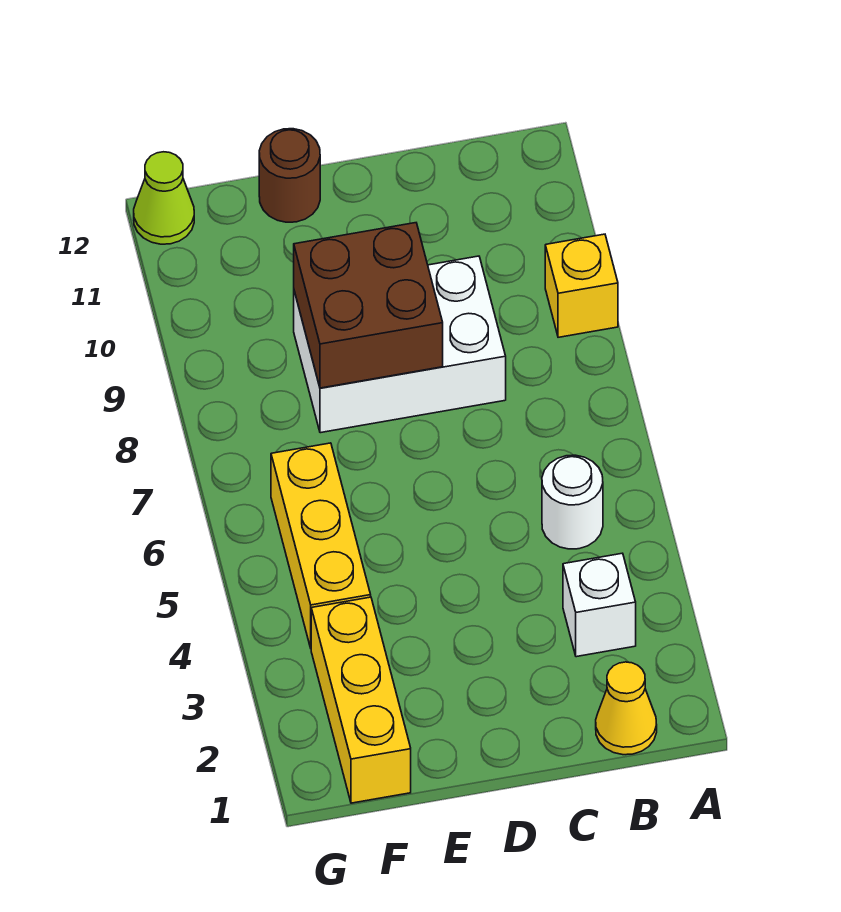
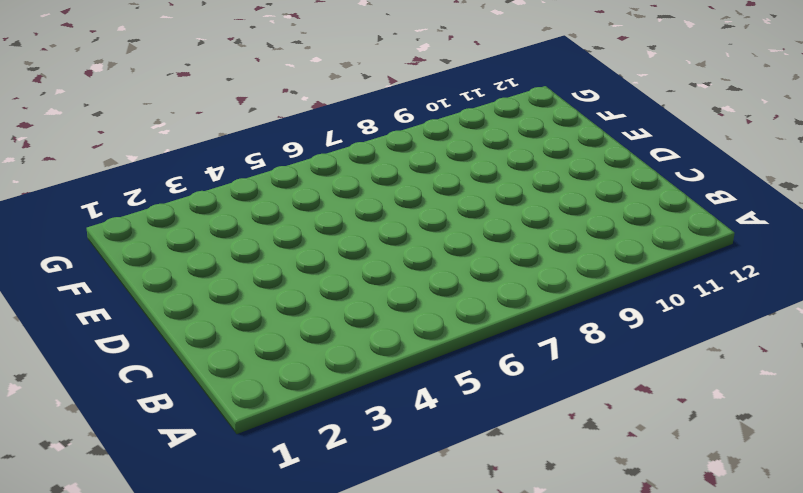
none -> yellow brick A9 level 1
none -> yellow cone B1 level 1

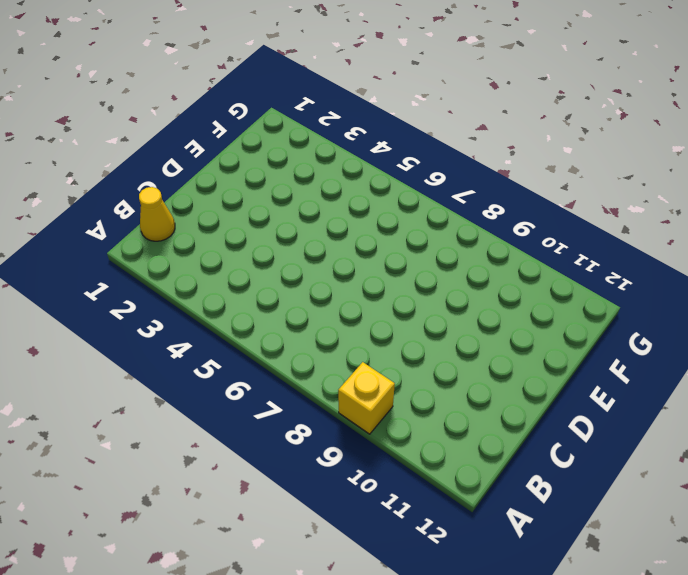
none -> white brick B3 level 1
none -> white round brick B5 level 1

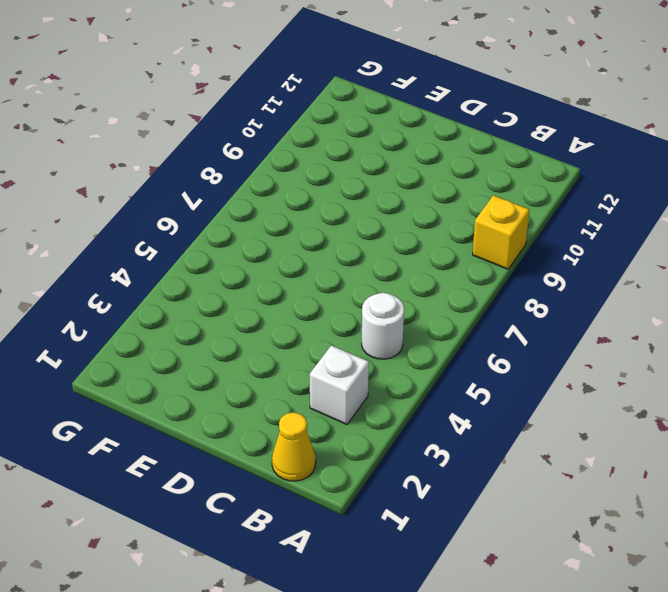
none -> white brick C8:E9 level 1
none -> brown round brick E12 level 1

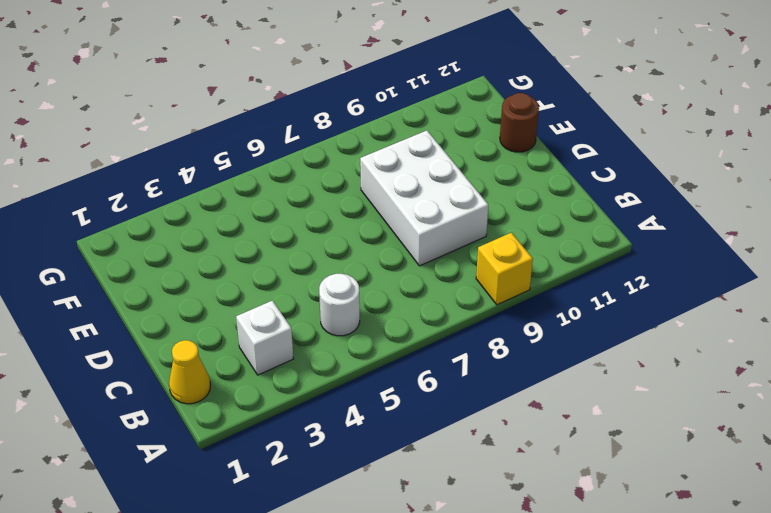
none -> yellow brick F1:F3 level 1
none -> yellow brick F4:F6 level 1

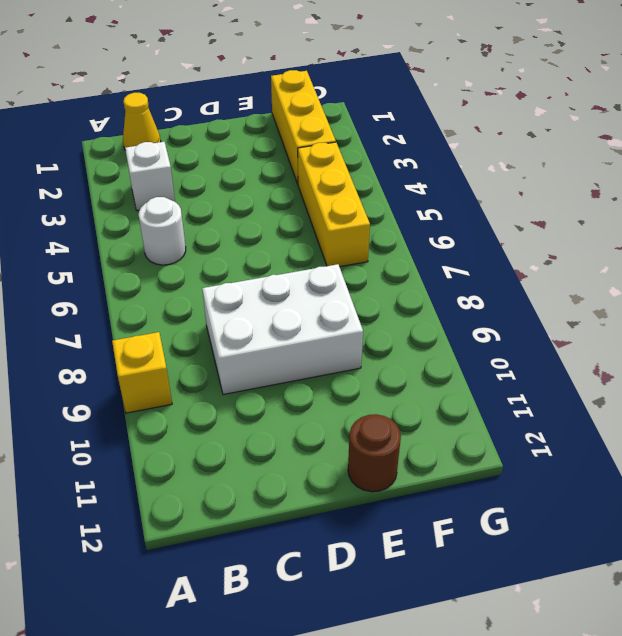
none -> lime cone G12 level 1
none -> brown brick D8:E9 level 2

